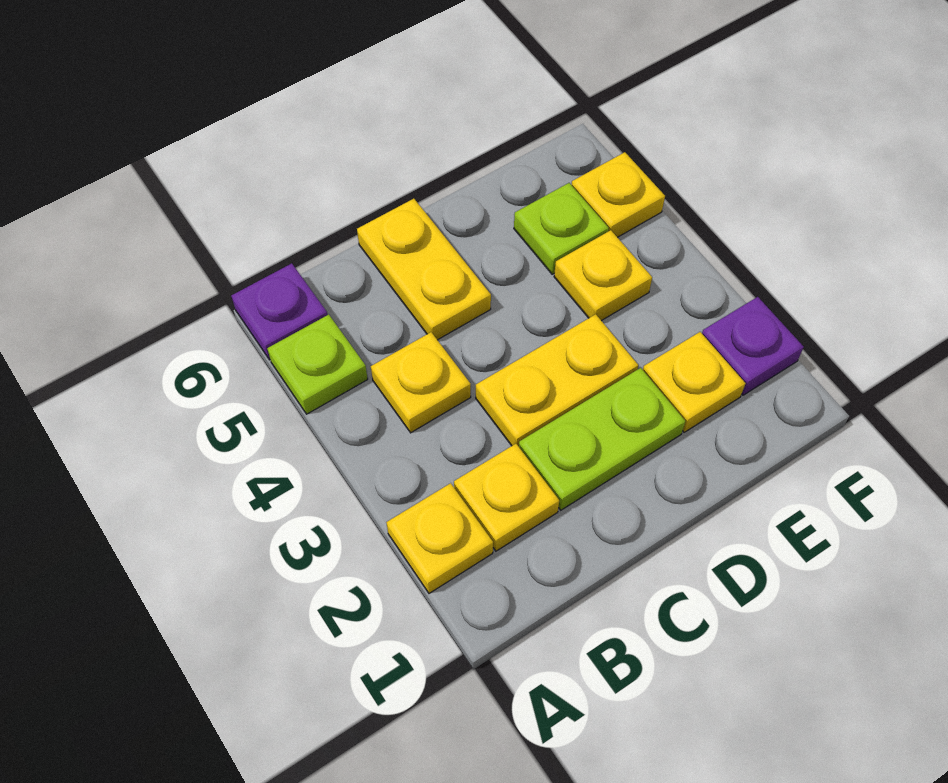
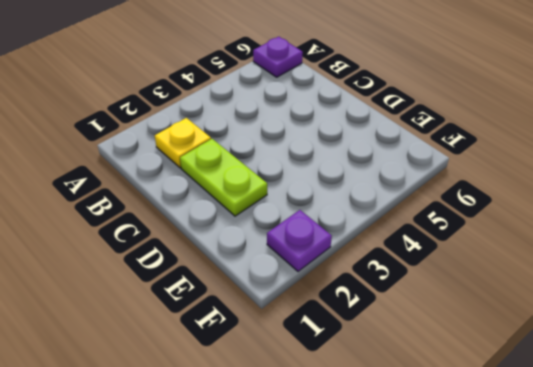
none -> yellow plate A2 level 1
none -> lime plate A5 level 1
none -> yellow plate B4 level 1

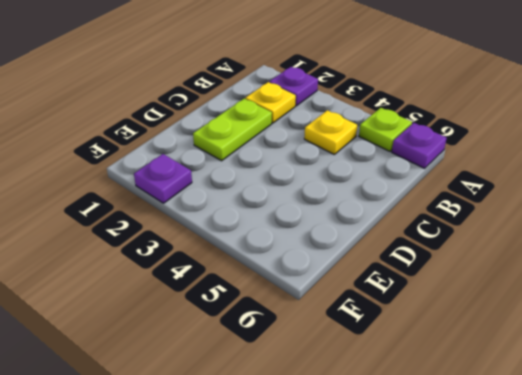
purple plate A2 level 1 -> yellow plate A2 level 1
none -> yellow plate C3:D3 level 1
none -> yellow plate C5:C6 level 1
none -> yellow plate E2 level 1

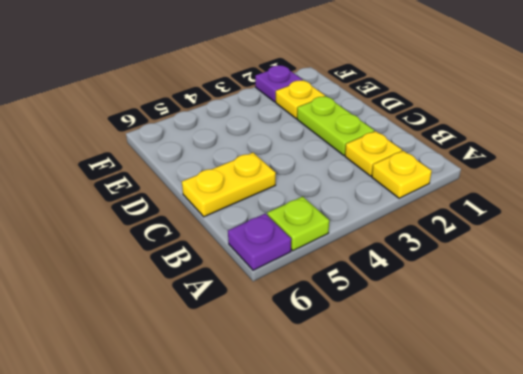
none -> yellow plate B4 level 1
none -> yellow plate C3:D3 level 1
none -> yellow plate E4 level 1

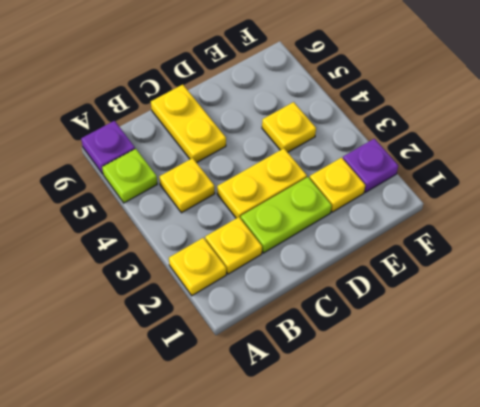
none -> lime plate E5 level 1
none -> yellow plate F5 level 1

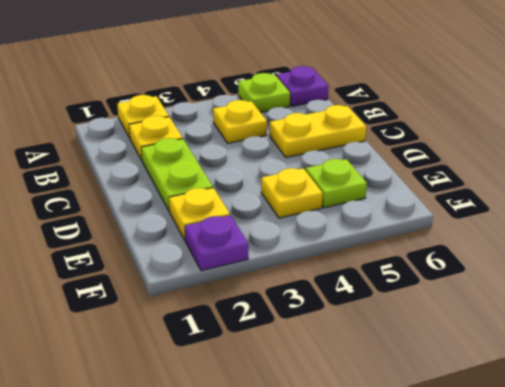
none -> yellow plate C3:D3 level 1
none -> yellow plate F5 level 1

